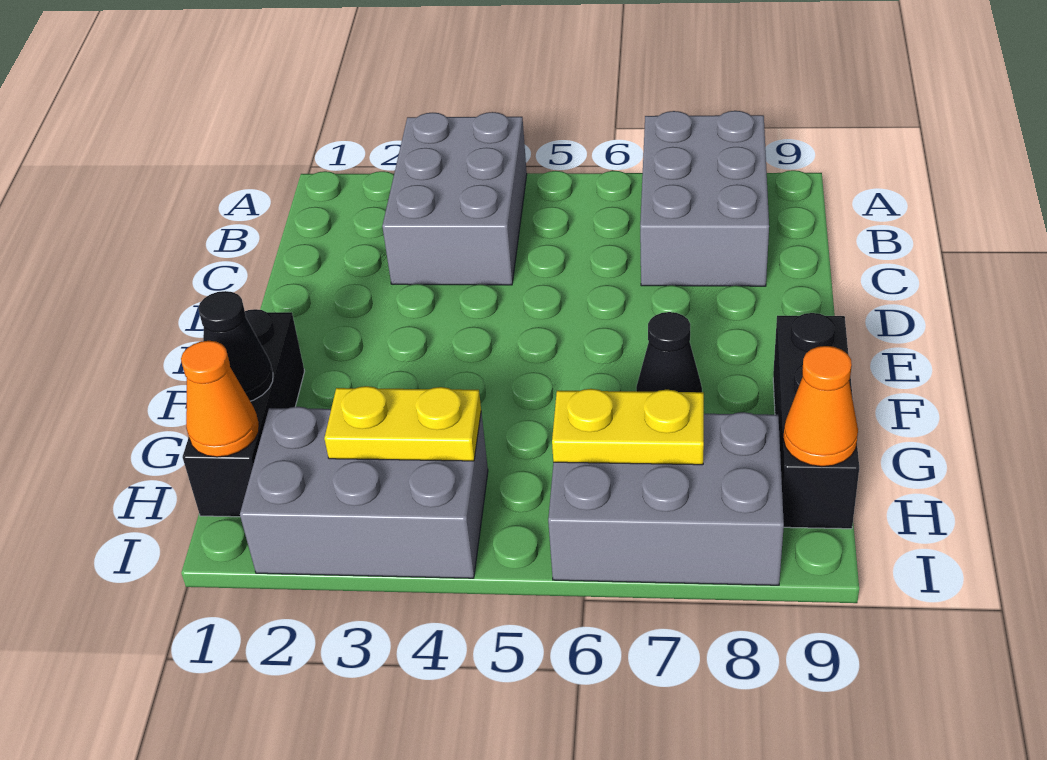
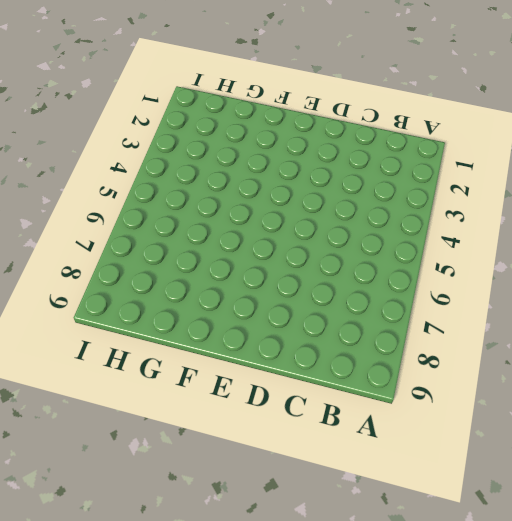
none -> grey brick A3:C4 level 1
none -> grey brick A7:C8 level 1
none -> black brick F1:H1 level 1

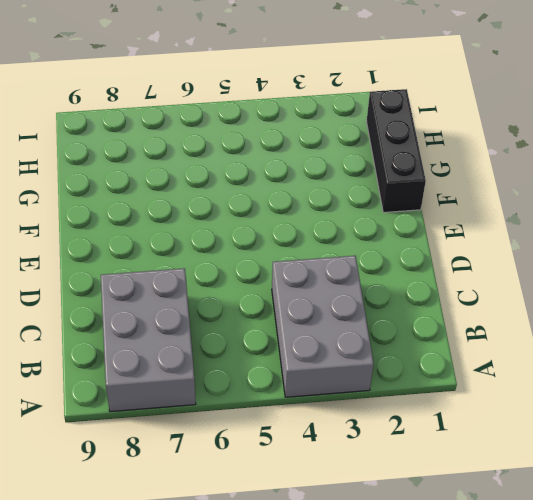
none -> black cone F7 level 1
none -> black brick F9:H9 level 1
none -> grey brick H2:I4 level 1

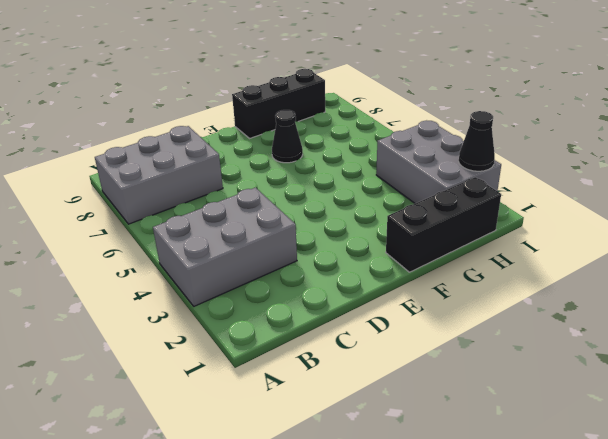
black cone I2 level 2 -> black cone G1 level 2
none -> grey brick H6:I8 level 1
none -> orange cone H1 level 2
none -> yellow plate H3:H4 level 2

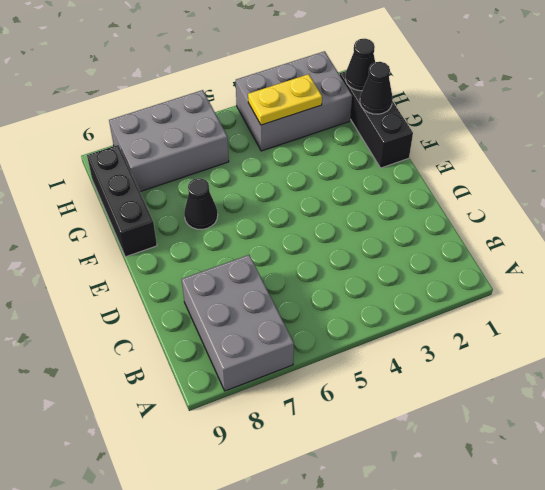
black cone H1 level 2 -> orange cone H1 level 2
none -> grey brick A3:C4 level 1
none -> yellow plate H6:H7 level 2
none -> orange cone H9 level 2

